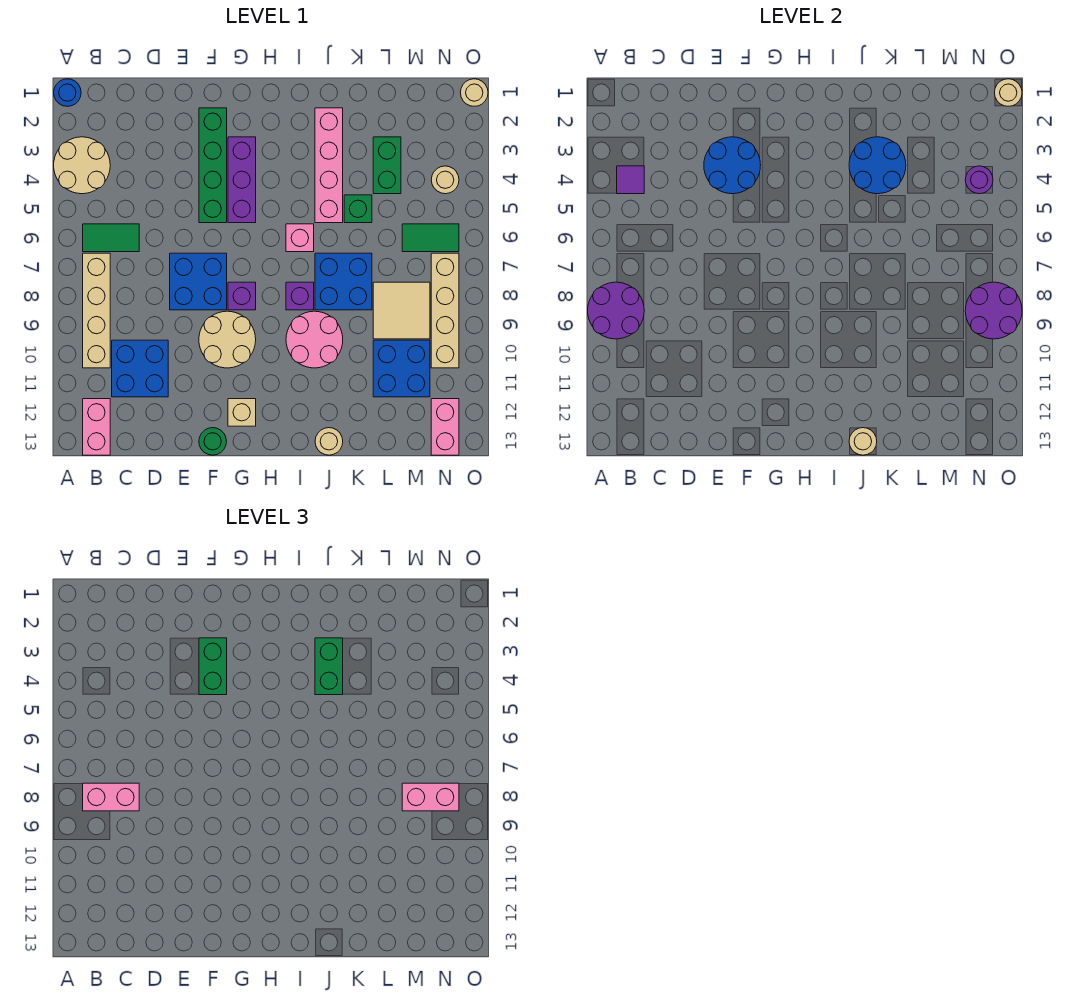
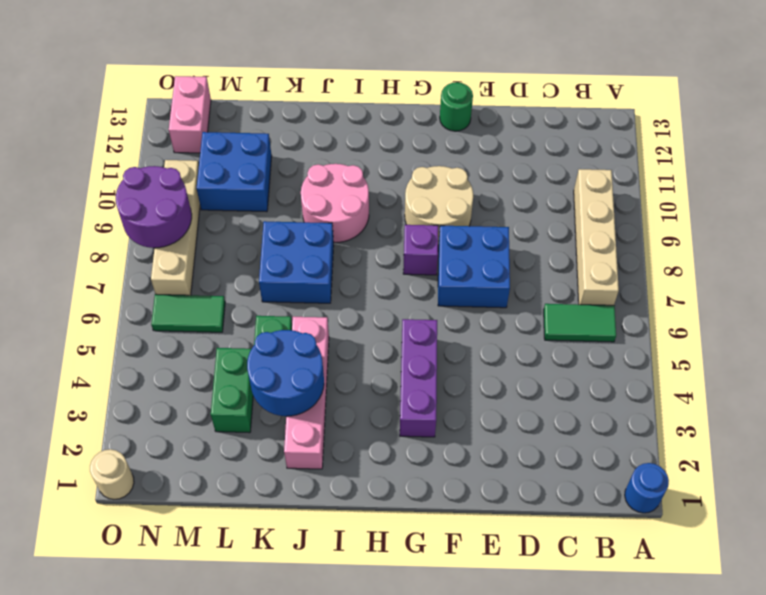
none -> tan round brick A3:B4 level 1
none -> pink brick B12:B13 level 1
none -> blue brick C10:D11 level 1
none -> green brick F2:F5 level 1

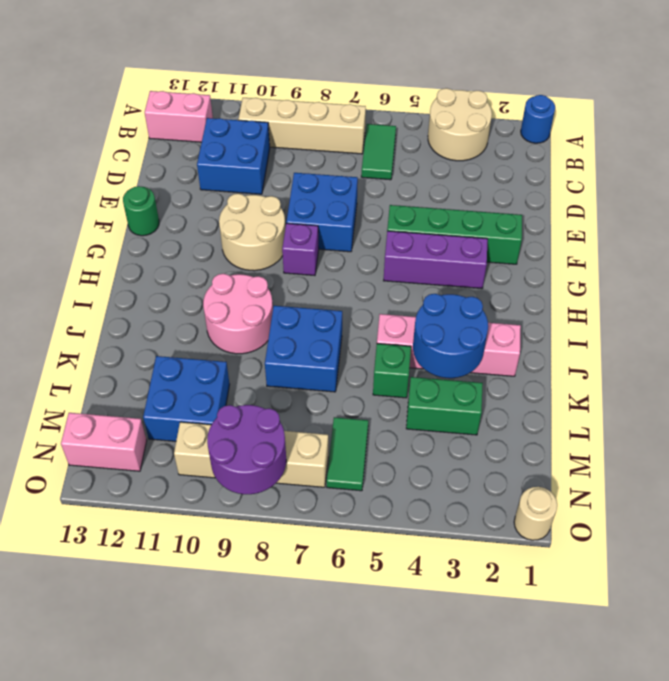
none -> tan brick G12 level 1
none -> pink brick I6 level 1
none -> purple brick I8 level 1
none -> tan round brick J13 level 1

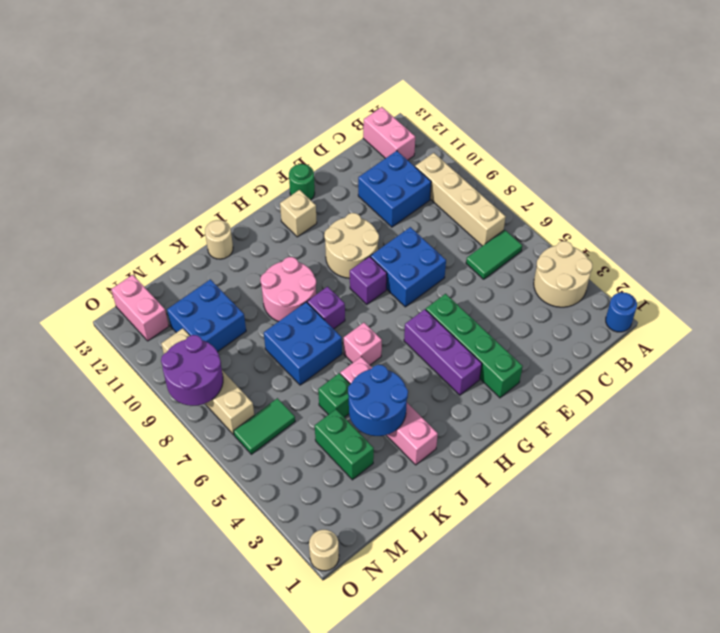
none -> tan tile L8:M9 level 1
none -> tan round brick N4 level 1
none -> purple round brick A8:B9 level 2
none -> purple tile B4 level 2

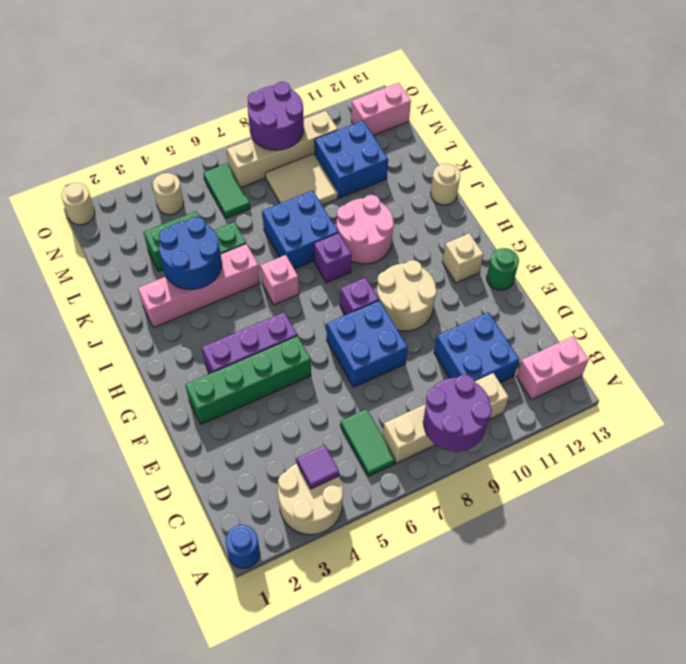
none -> blue round brick E3:F4 level 2
none -> tan round brick J13 level 2
none -> purple round brick N4 level 2
none -> tan round brick O1 level 2

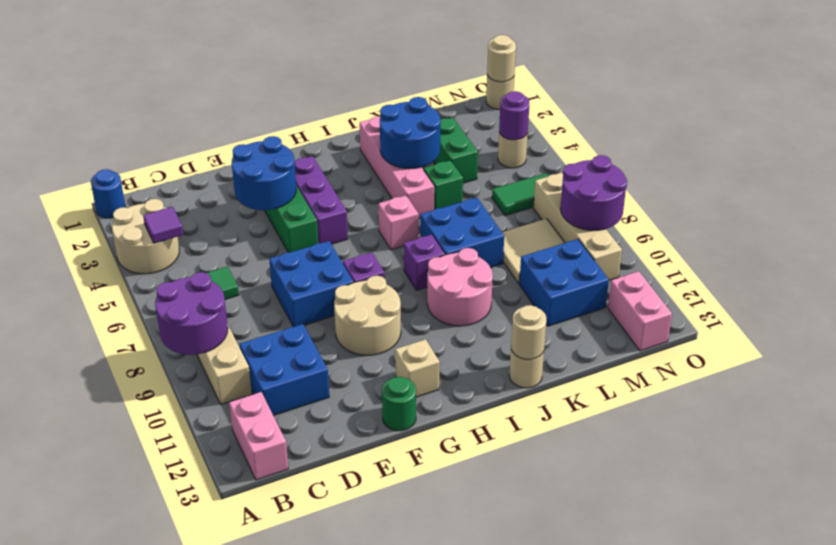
none -> pink brick B8:C8 level 3
none -> green brick F3:F4 level 3
none -> green brick J3:J4 level 3
none -> pink brick M8:N8 level 3

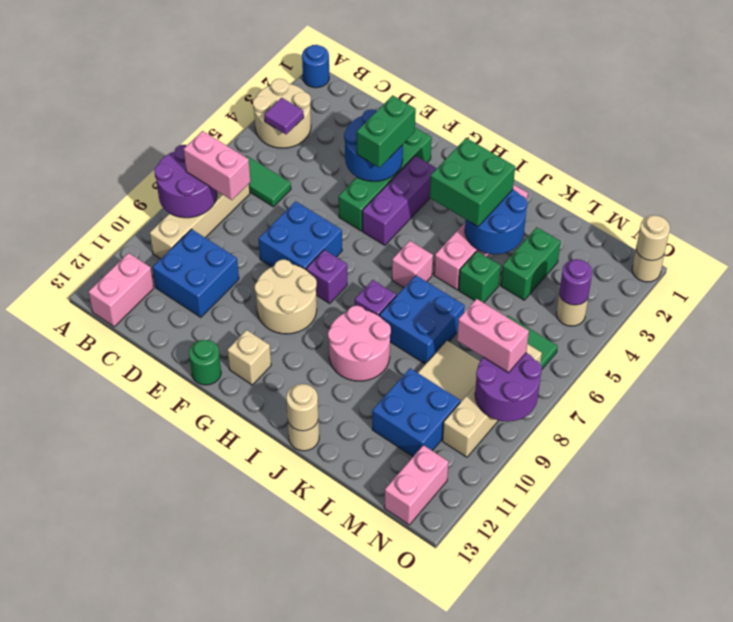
green brick I3:J4 level 3 -> green brick J3:J4 level 3

